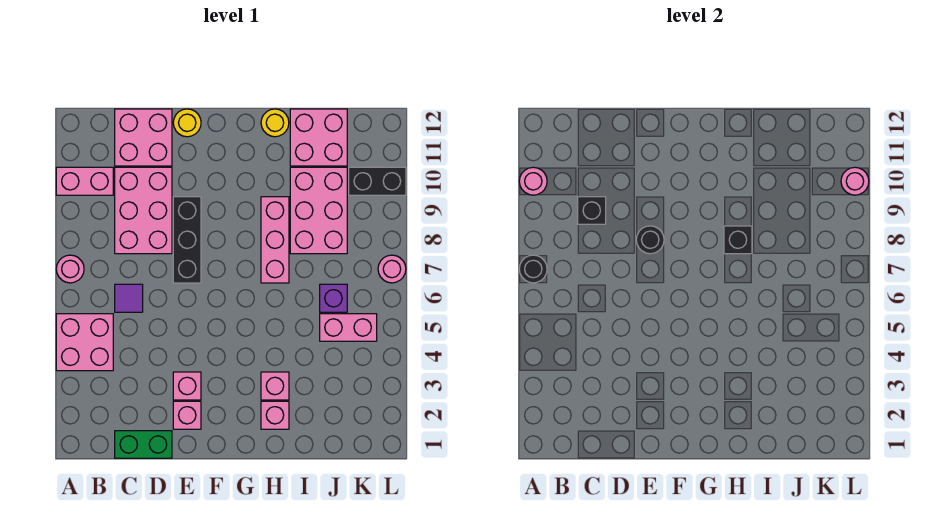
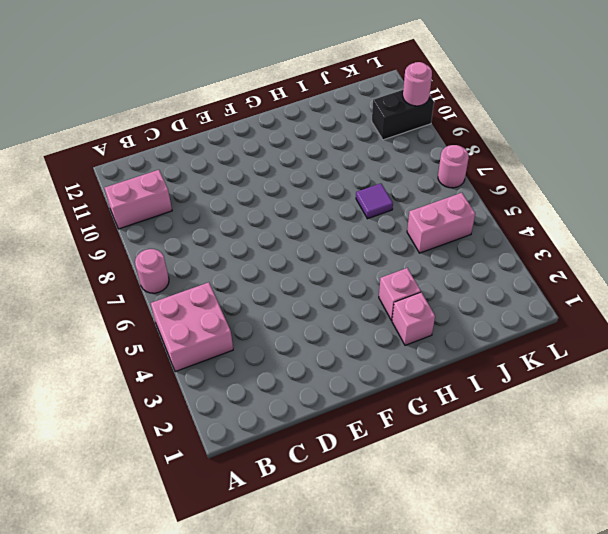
purple tile I7 level 1 -> purple tile C6 level 1
none -> green brick C1:D1 level 1
none -> pink brick C8:D10 level 1
none -> pink brick C11:D12 level 1

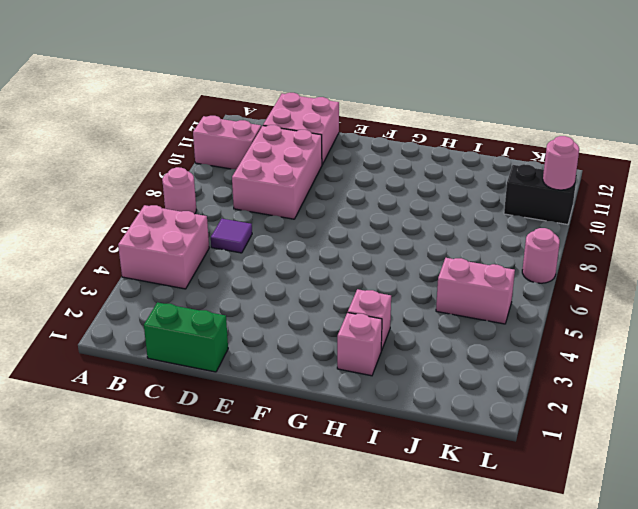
none -> pink brick E2 level 1
none -> pink brick E3 level 1
none -> black brick E7:E9 level 1

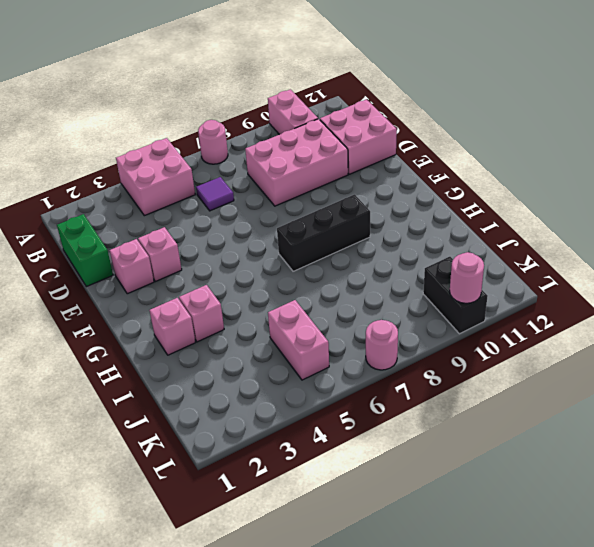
black brick G7:G9 level 1 -> black brick E7:E9 level 1
none -> yellow round brick E12 level 1
none -> pink brick H7:H9 level 1
none -> yellow round brick H12 level 1

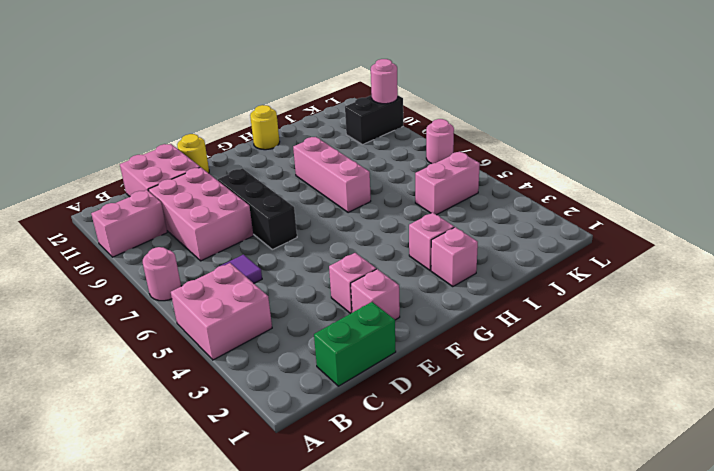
none -> pink brick I8:J10 level 1
none -> pink brick I11:J12 level 1
none -> purple brick J6 level 1

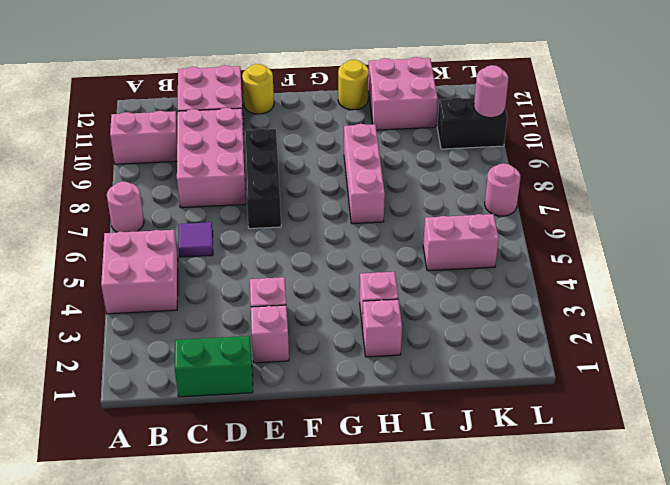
none -> pink brick I8:J10 level 1
none -> purple brick J6 level 1
none -> black round brick A7 level 2

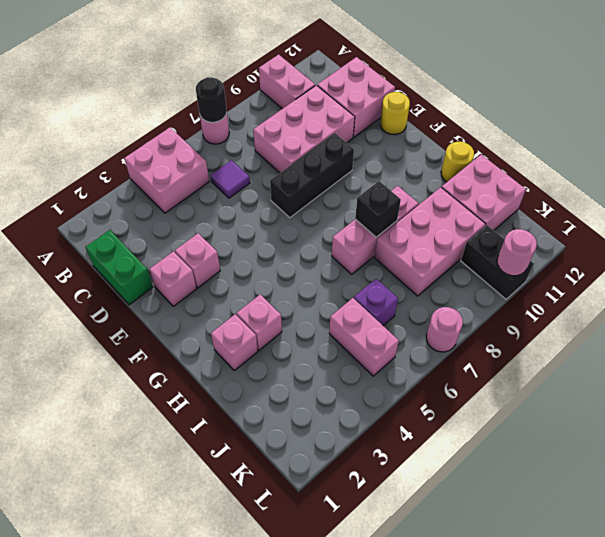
none -> pink round brick A10 level 2
none -> black brick C9 level 2
none -> black round brick E8 level 2

